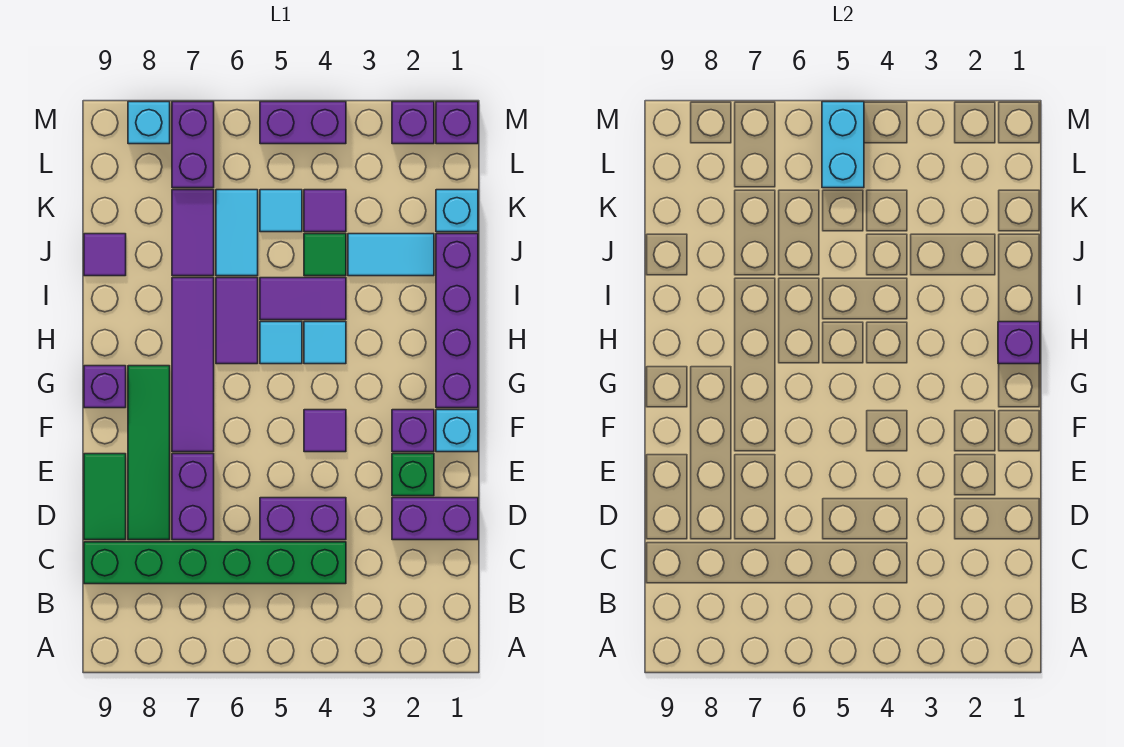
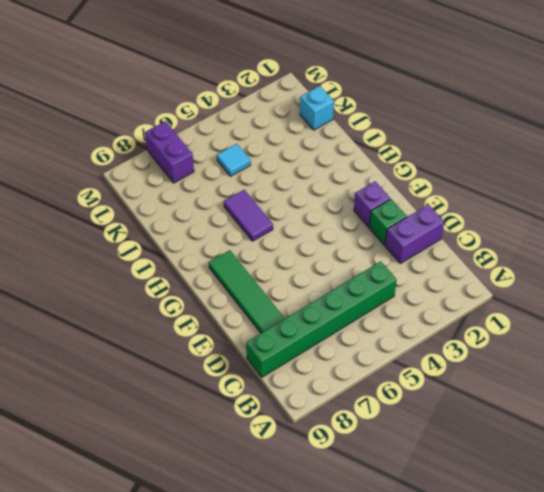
none -> purple brick D4:D5 level 1
none -> purple brick D7:E7 level 1
none -> green tile D9:E9 level 1
none -> cyan brick F1 level 1

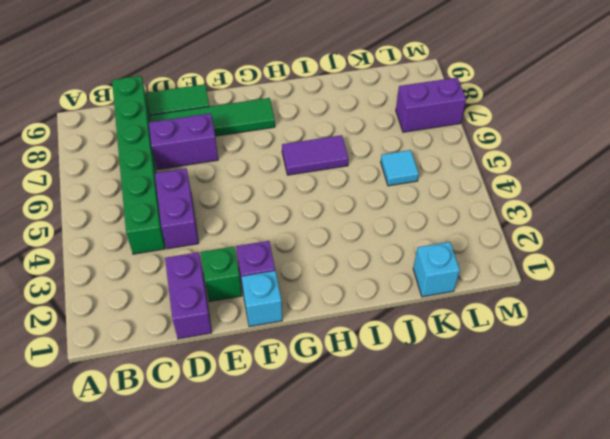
none -> purple tile F4 level 1
none -> purple tile F7:I7 level 1
none -> purple brick G1:J1 level 1
none -> purple brick G9 level 1

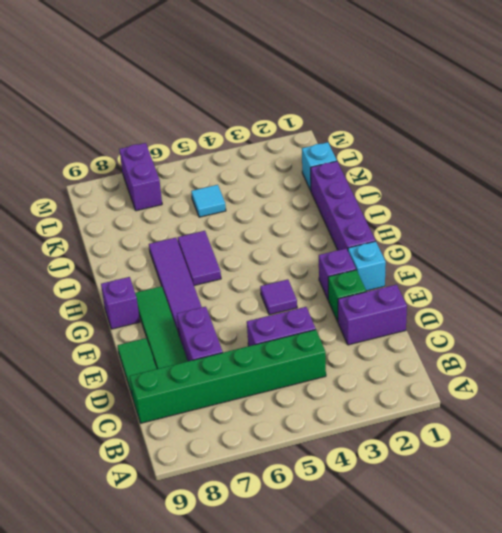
none -> cyan tile H4 level 1
none -> cyan tile H5 level 1
none -> purple tile I4:I5 level 1
none -> cyan tile J2:J3 level 1

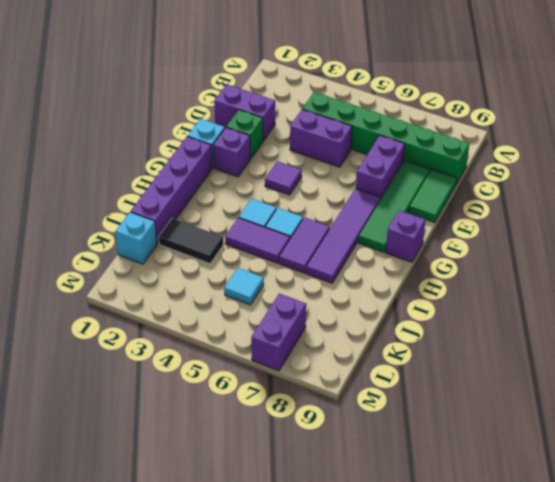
black tile J2:J3 level 1 -> cyan tile J2:J3 level 1
none -> green tile J4 level 1
none -> cyan tile J6:K6 level 1
none -> purple tile J7:K7 level 1
none -> purple tile J9 level 1

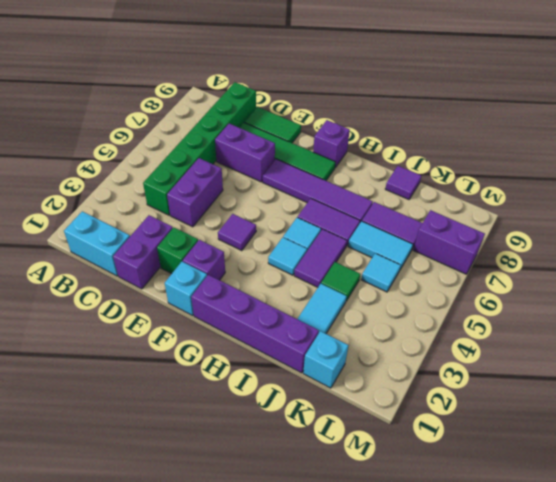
cyan brick B1:C1 level 1 -> cyan brick L5:M5 level 2
none -> purple tile K4 level 1
none -> purple brick M1 level 1
none -> purple brick M2 level 1
none -> purple brick M4:M5 level 1

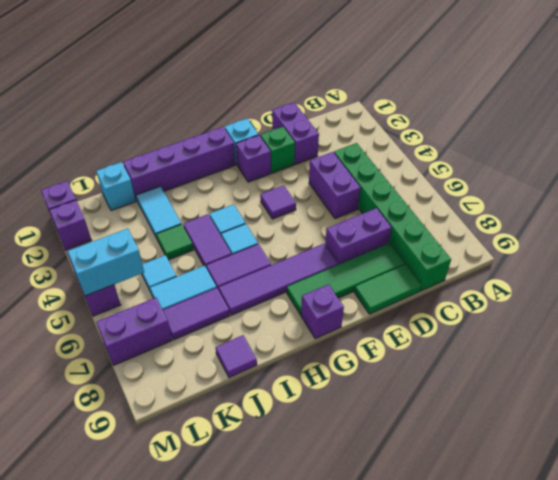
none -> purple tile K4 level 1
none -> cyan brick M8 level 1
none -> purple brick H1 level 2

